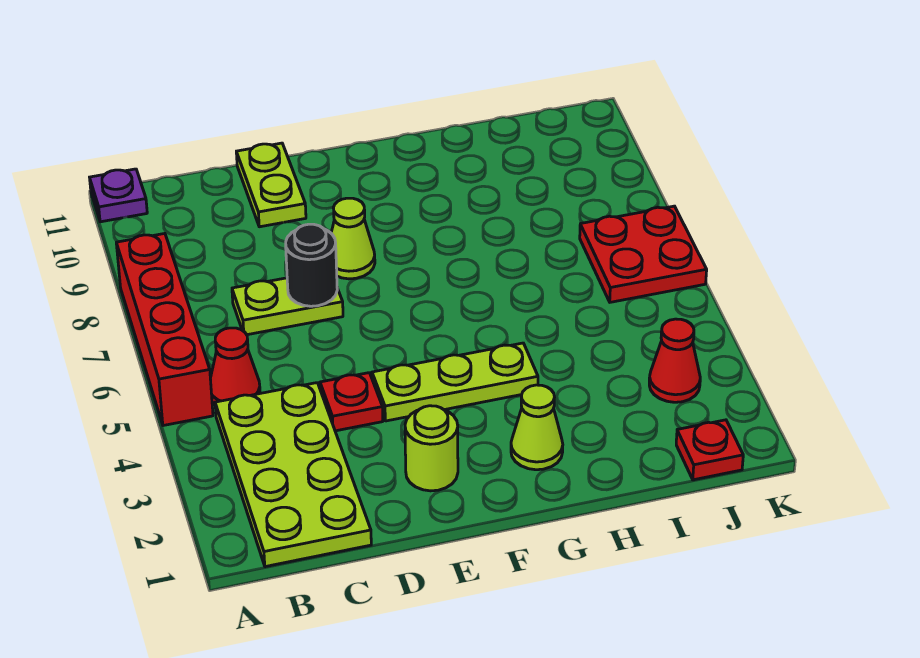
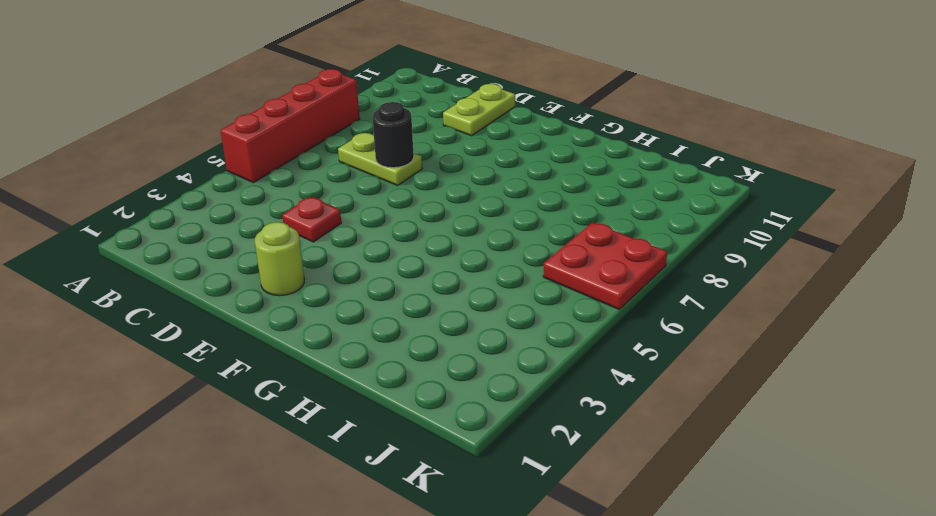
none -> purple plate A11 level 1
none -> lime plate B1:C4 level 1
none -> red cone B5 level 1

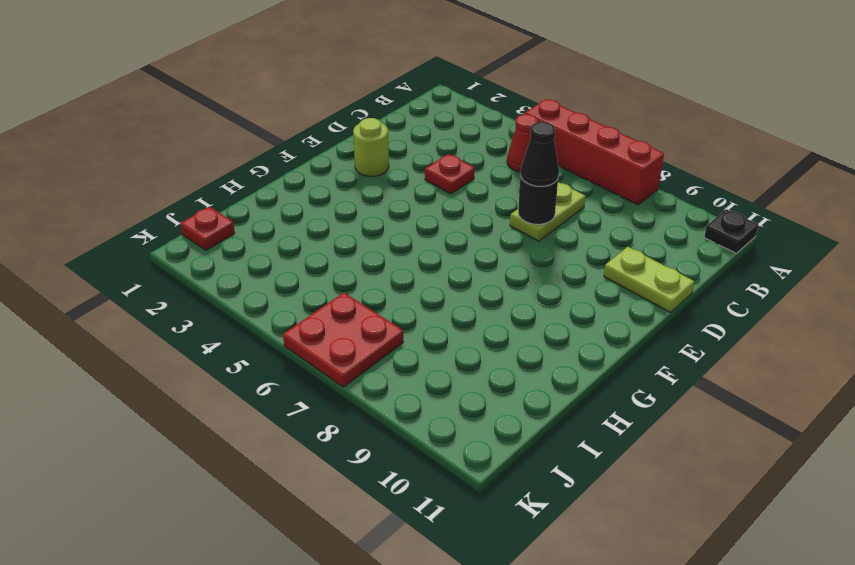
black plate A11 level 1 -> purple plate A11 level 1
black cone D7 level 3 -> none
none -> lime plate B1:C4 level 1
none -> lime plate E4:G4 level 1
none -> lime cone E8 level 1

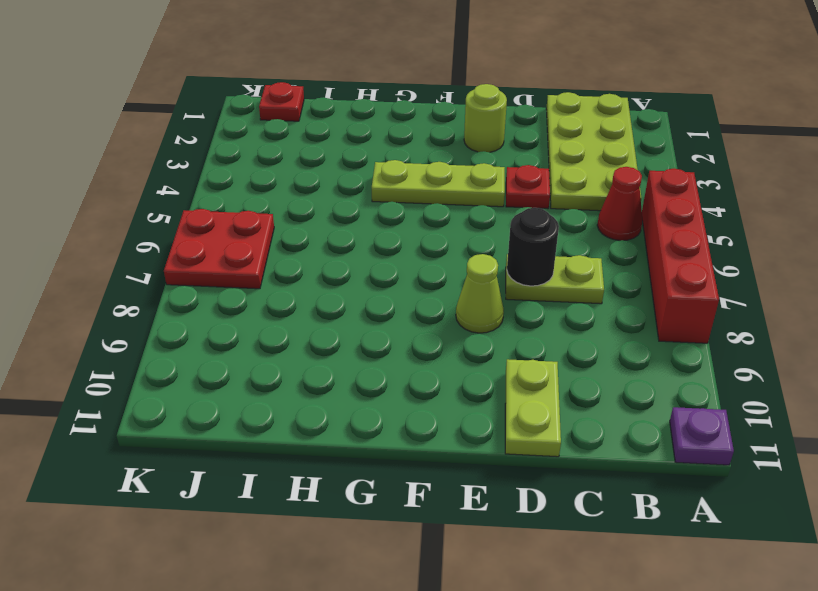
none -> lime cone G2 level 1
none -> red cone J3 level 1

